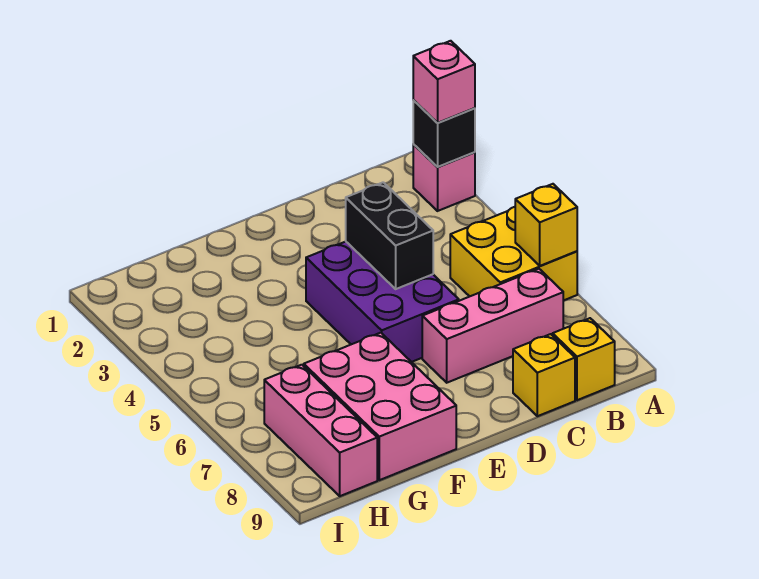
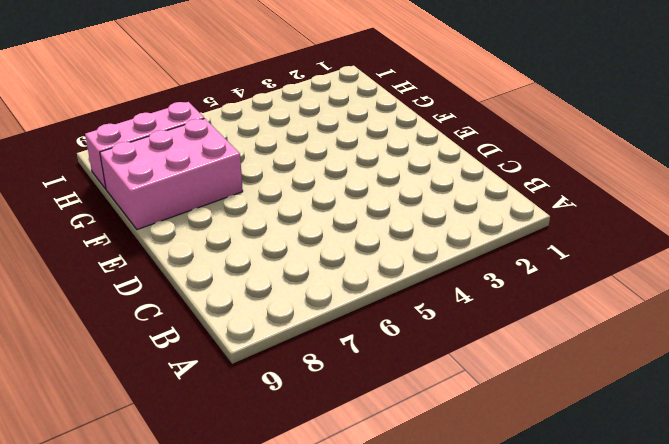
none -> pink brick A2 level 1
none -> yellow brick A5:B6 level 1
none -> pink brick B7:D7 level 1

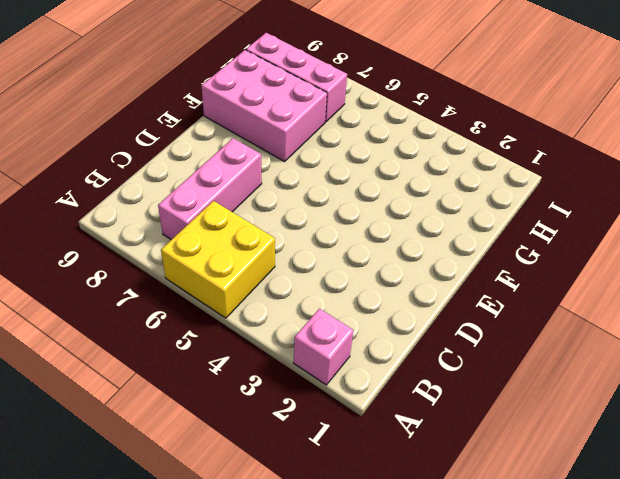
none -> yellow brick B9 level 1
none -> yellow brick C9 level 1
none -> purple brick D4:E6 level 1

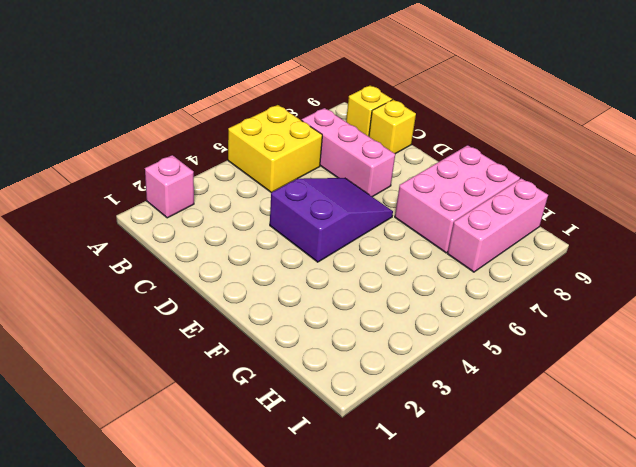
purple slope D4:E6 level 1 top 4 -> purple brick D4:E6 level 1
none -> black brick A2 level 2
none -> yellow brick A6 level 2
none -> black brick D4:D5 level 2

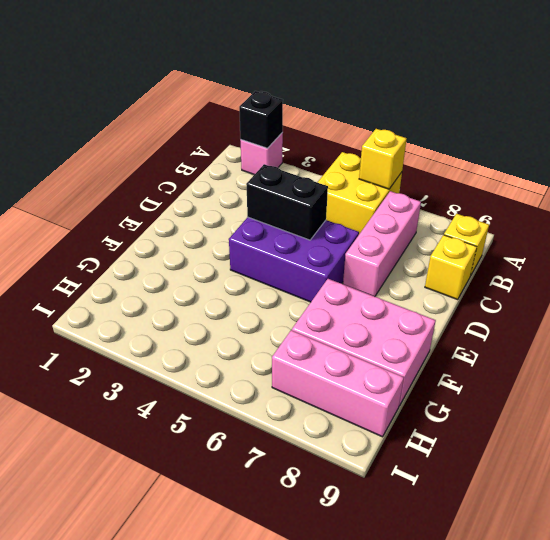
none -> pink brick A2 level 3

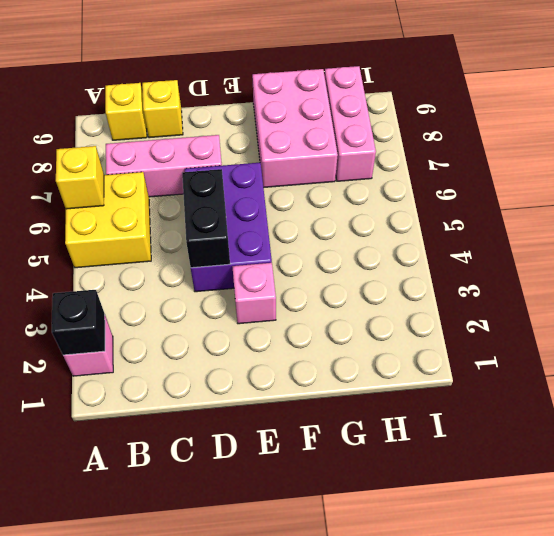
pink brick E3 level 1 -> pink brick A2 level 3

